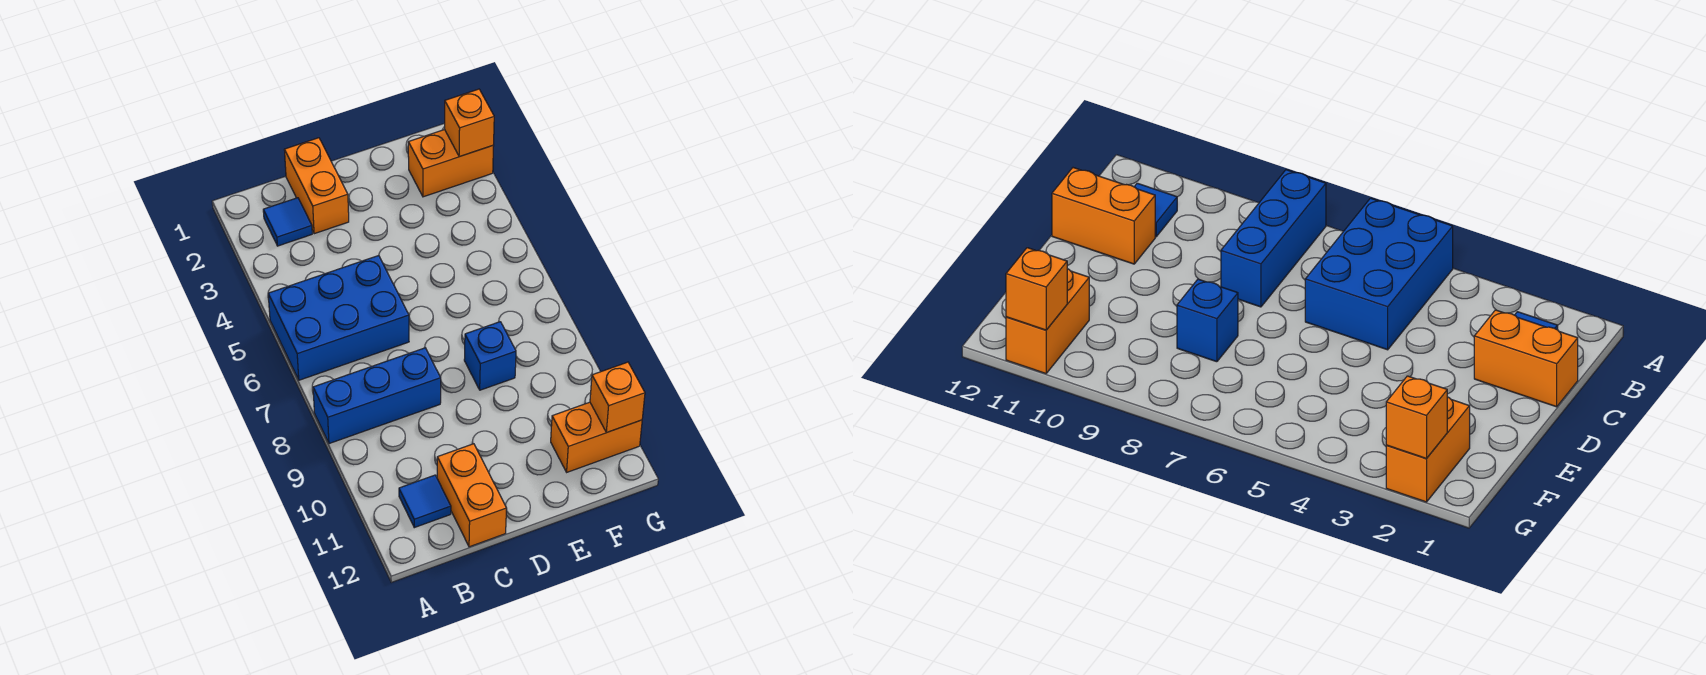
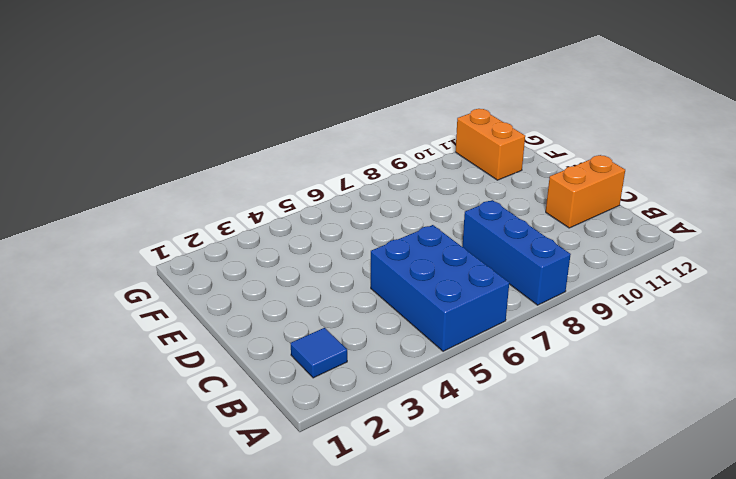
none -> blue tile B11 level 1
none -> orange brick C1:C2 level 1

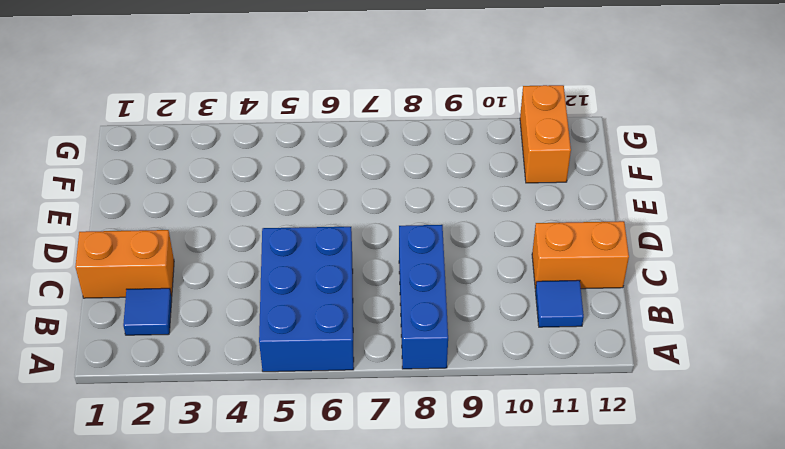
none -> blue brick E8 level 1
none -> orange brick F2:G2 level 1

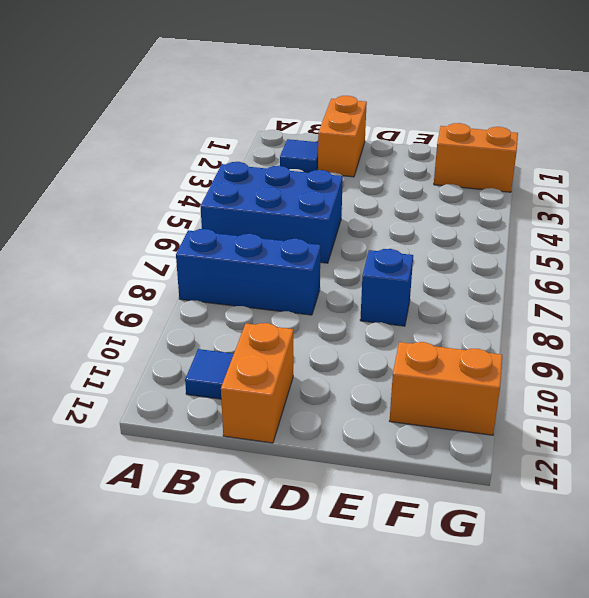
none -> orange brick G2 level 2
none -> orange brick G11 level 2

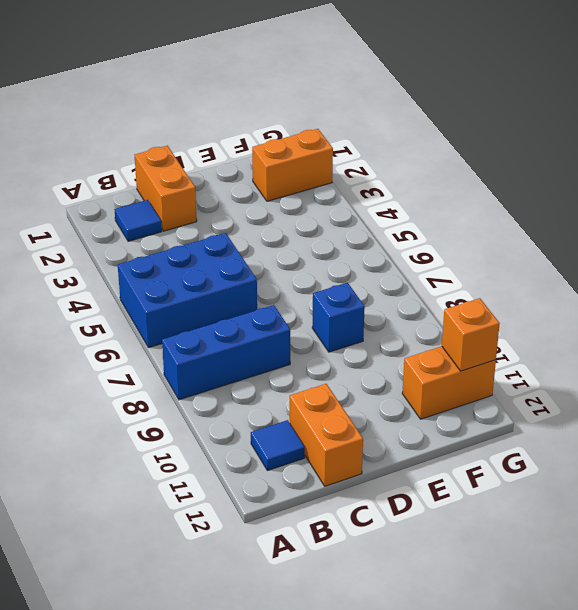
none -> orange brick G2 level 2

